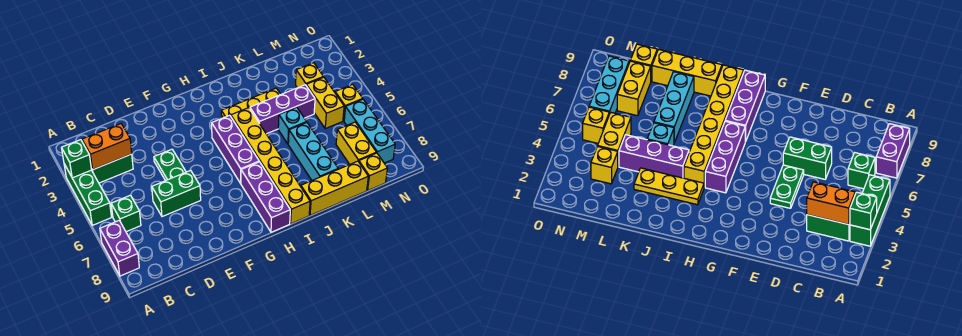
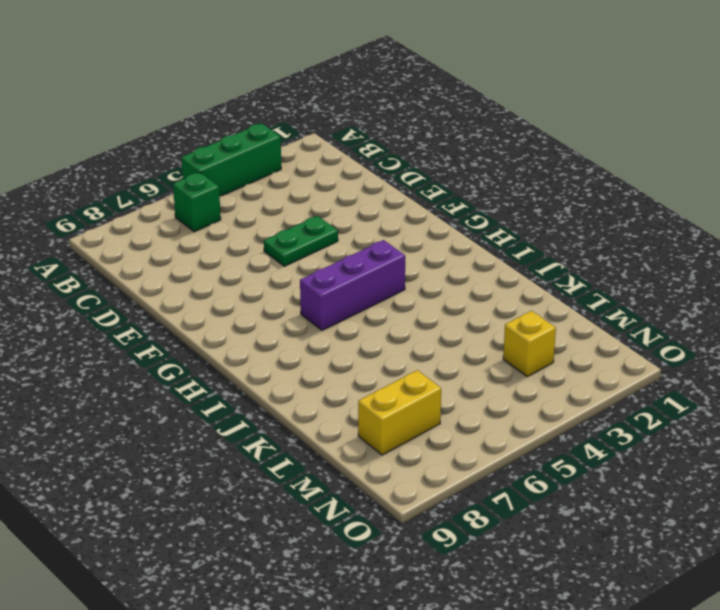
none -> purple brick A7:A8 level 1
none -> green brick B3:C3 level 1
none -> green brick D6:E6 level 1

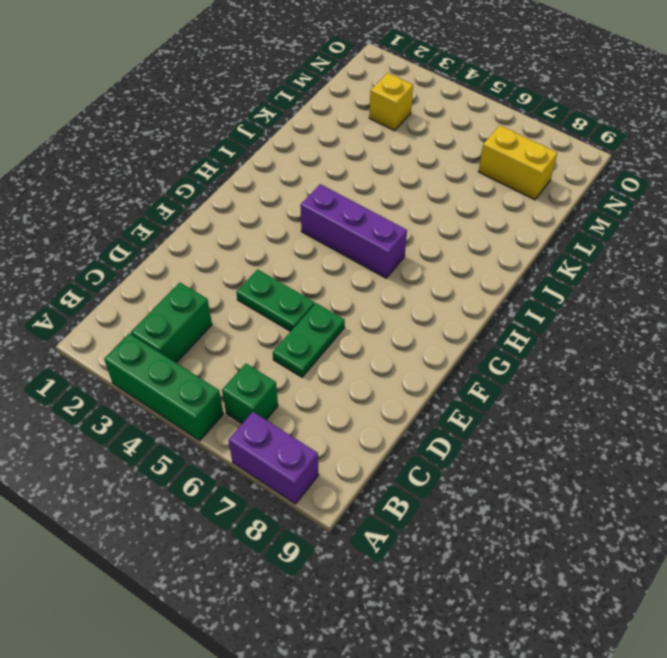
green plate D6:E6 level 1 -> green brick D6:E6 level 1
none -> purple brick H7:H9 level 1
none -> yellow plate I3:K3 level 1
none -> yellow brick I4:I9 level 1

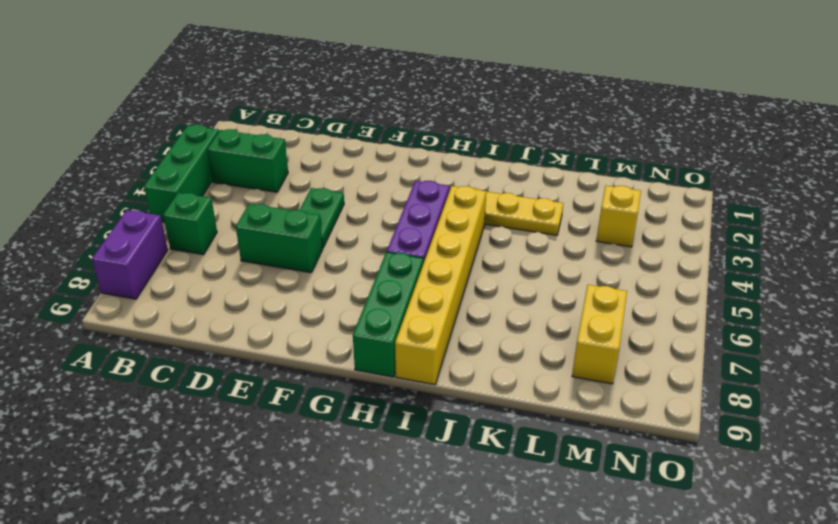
green brick H7:H9 level 1 -> purple brick H7:H9 level 1
none -> purple brick J4:L4 level 1
none -> yellow brick J9:L9 level 1
none -> cyan brick K5 level 1

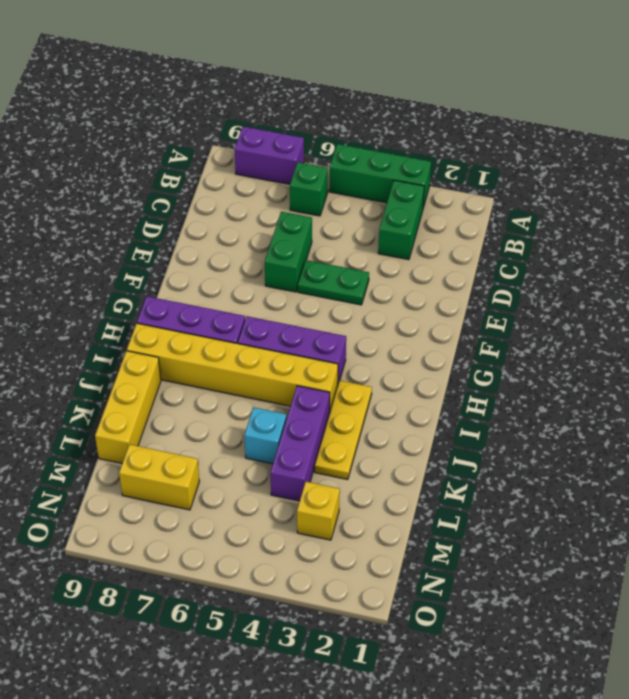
none -> cyan brick K6:K8 level 1
none -> yellow brick M4:M5 level 1
none -> yellow brick M9 level 1

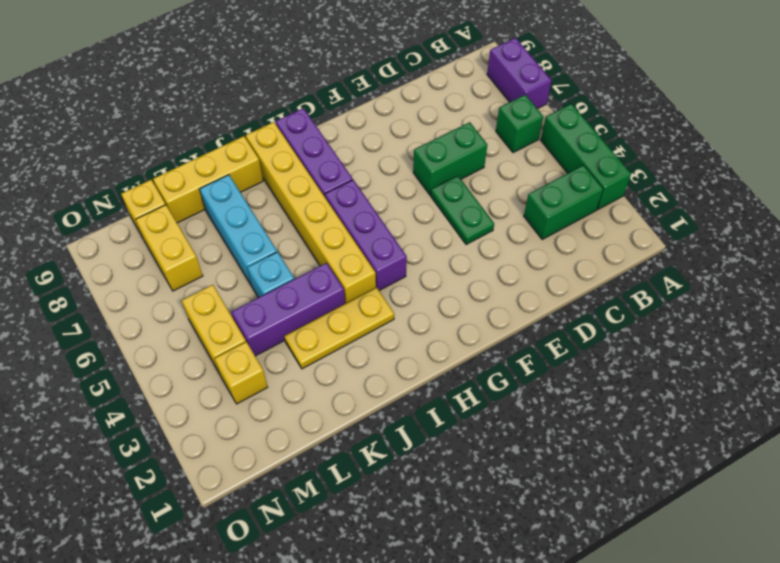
none -> yellow brick N5 level 1
none -> cyan brick N6:N8 level 1
none -> green brick A3 level 2

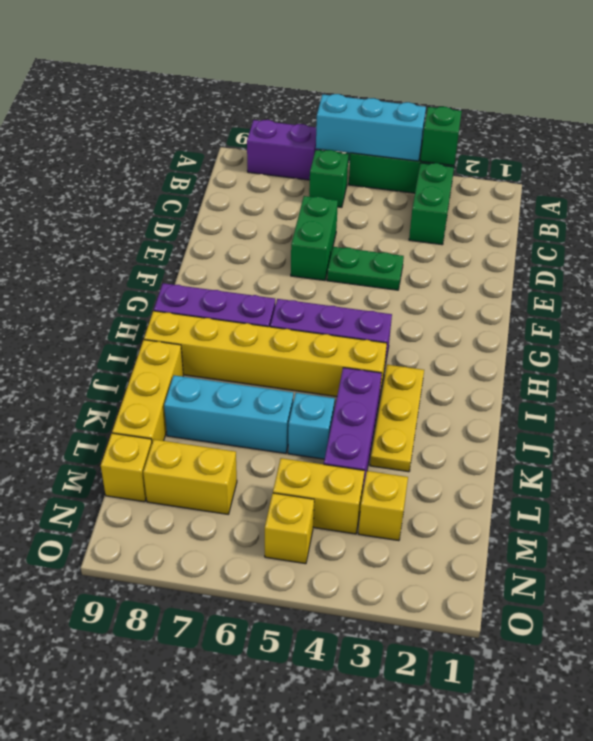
cyan brick A4:A6 level 2 -> cyan brick N6:N8 level 1
none -> orange brick B3:C3 level 2

